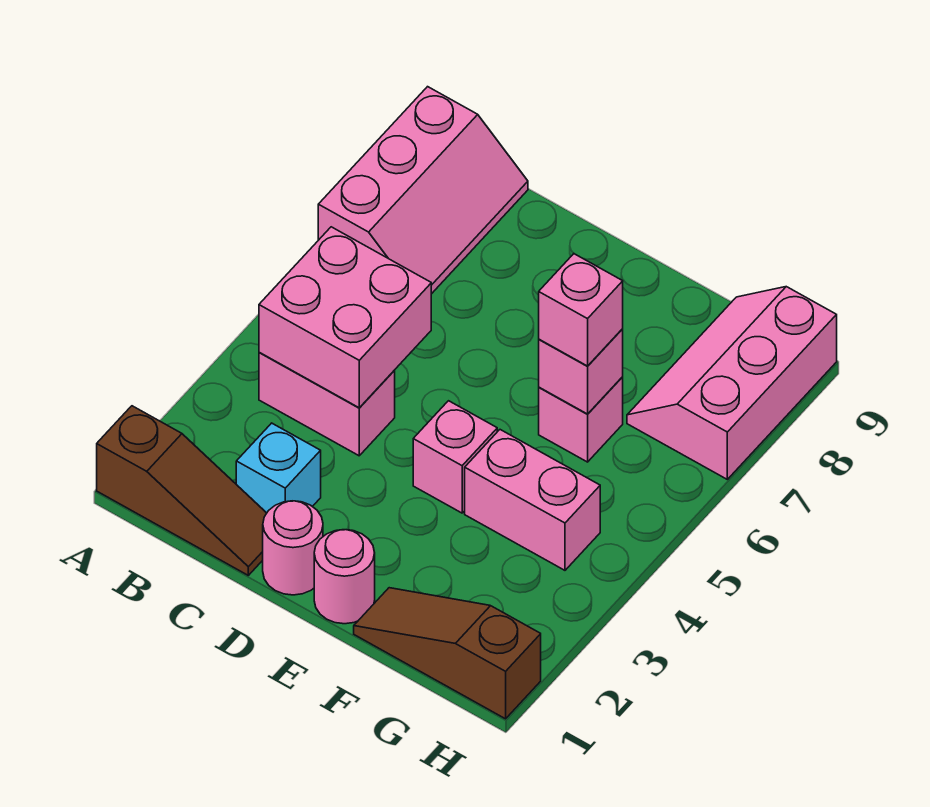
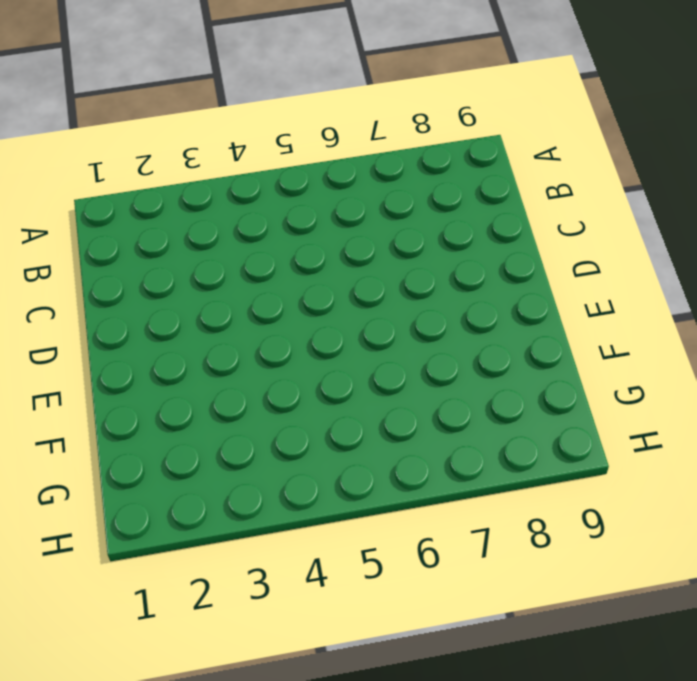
none -> brown slope A1:C1 level 1 top A
none -> pink slope A7:B9 level 1 top A
none -> pink brick B4:C4 level 1

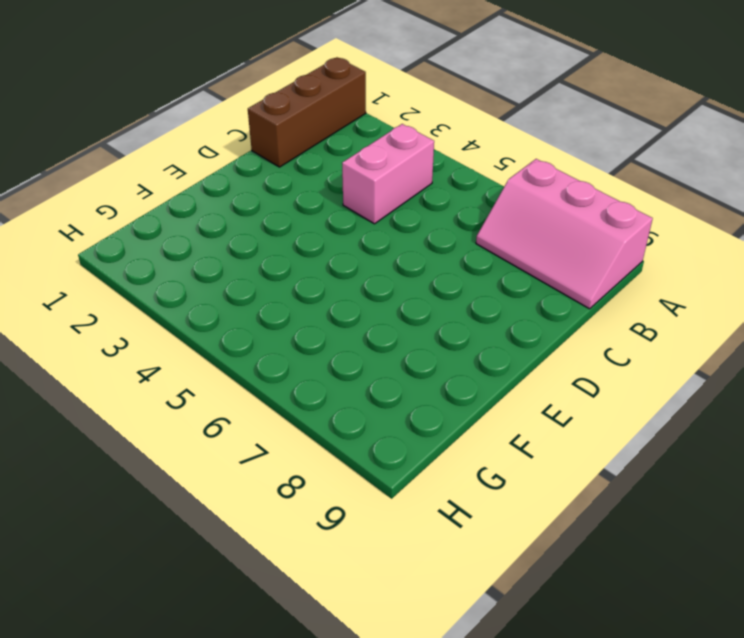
brown brick A1:C1 level 1 -> brown slope A1:C1 level 1 top A
none -> cyan brick C2 level 1
none -> pink round brick D1 level 1
none -> pink round brick E1 level 1

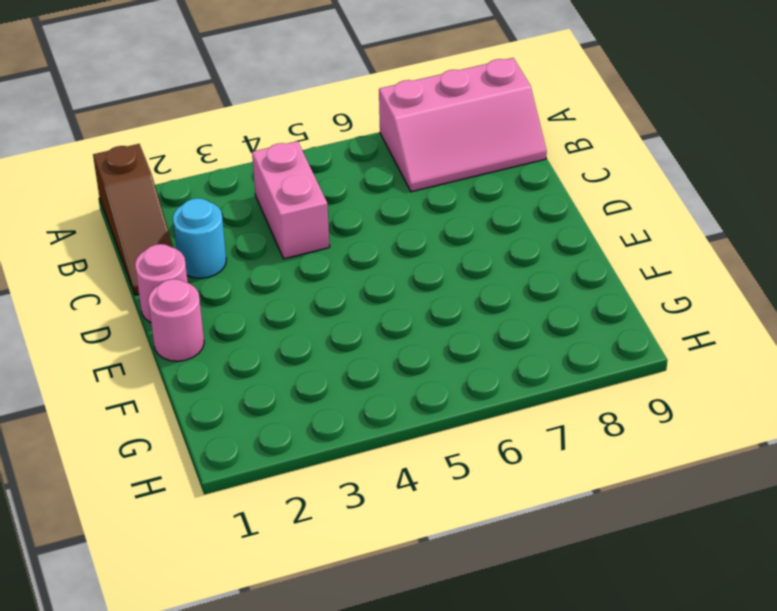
cyan round brick C2 level 1 -> cyan brick C2 level 1
none -> pink brick E4 level 1
none -> brown slope F1:H1 level 1 top H
none -> pink brick F4:G4 level 1

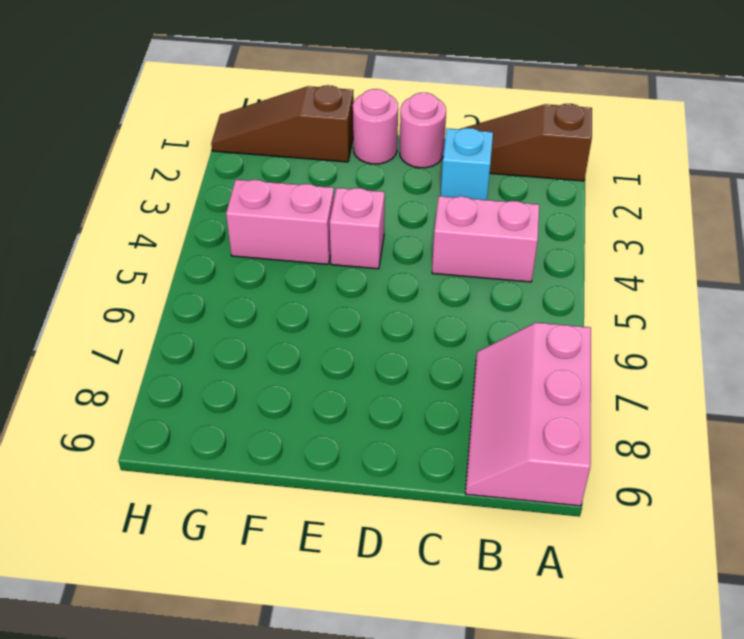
brown slope F1:H1 level 1 top F -> brown slope F1:H1 level 1 top H
none -> pink brick F6 level 1
none -> pink slope G7:H9 level 1 top H
none -> pink brick B4:C5 level 2

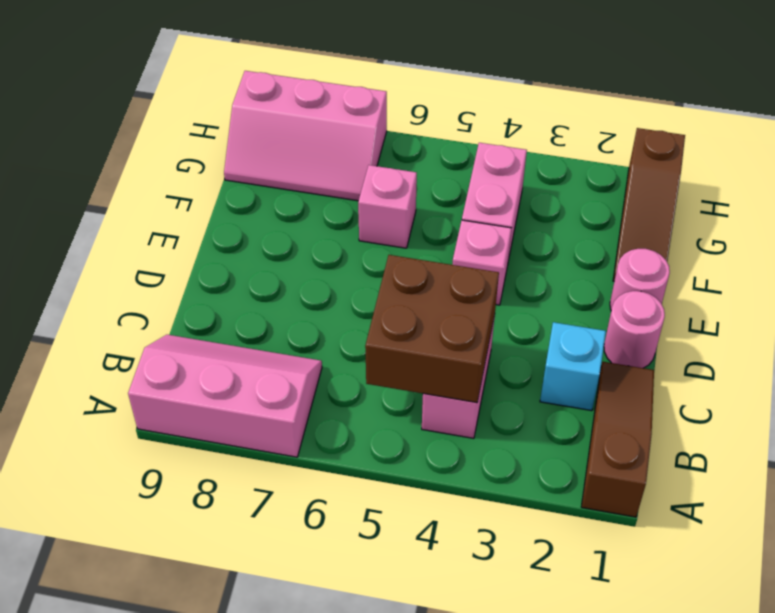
brown brick B4:C5 level 2 -> pink brick B4:C5 level 2
none -> pink brick F6 level 2
none -> pink brick F6 level 3

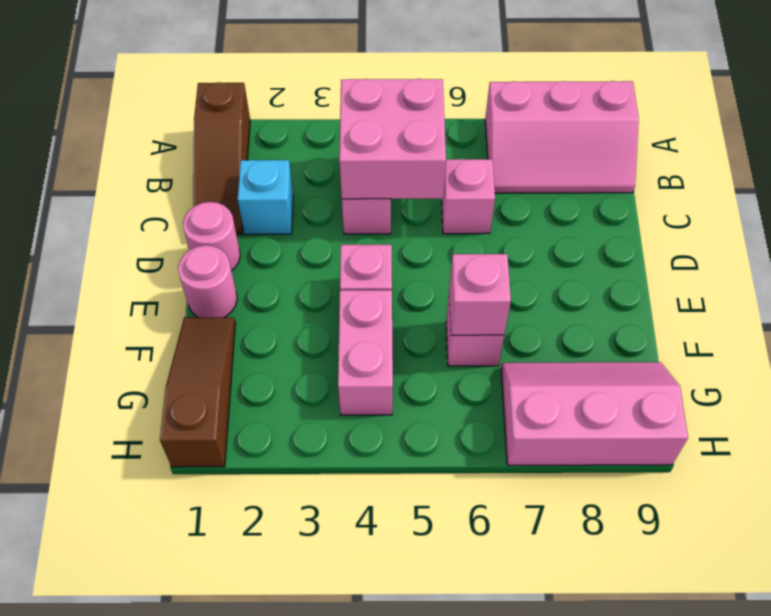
pink brick C6 level 1 -> pink brick F6 level 3

